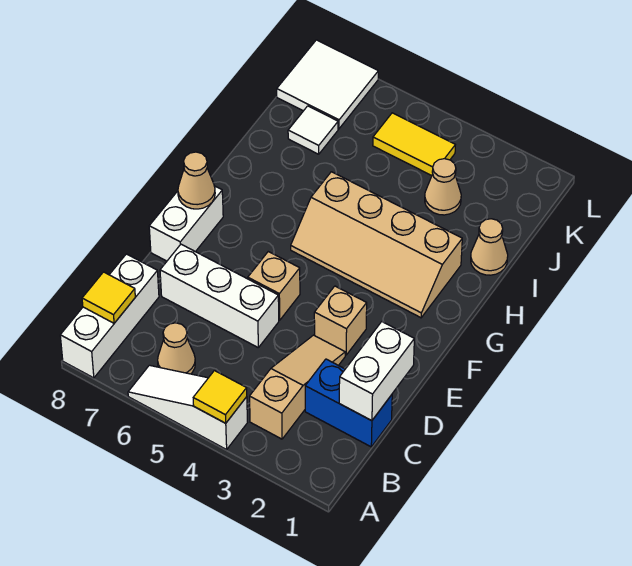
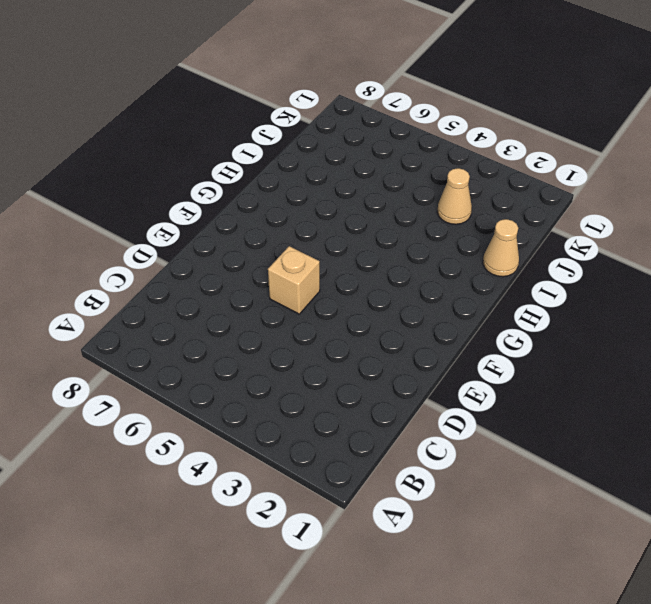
none -> white slope A4:A6 level 1 top 4
none -> white brick A8:C8 level 1
none -> tan slope B3:D3 level 1 top B

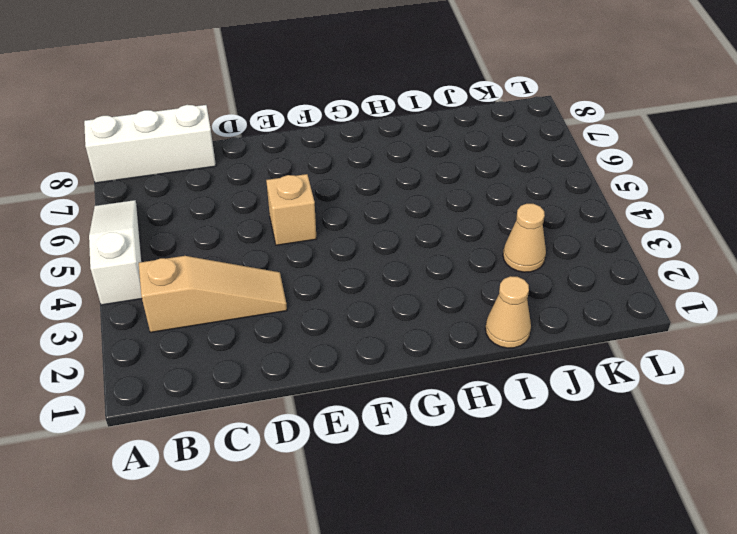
none -> tan cone B6 level 1
none -> blue brick C1:C2 level 1
none -> white brick D5:D7 level 1

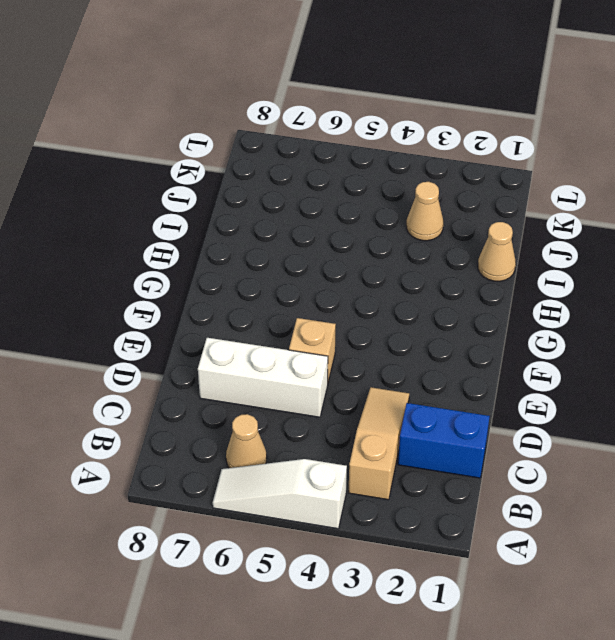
none -> white brick A8:C8 level 1
none -> tan brick E3 level 1
none -> white brick E8:F8 level 1

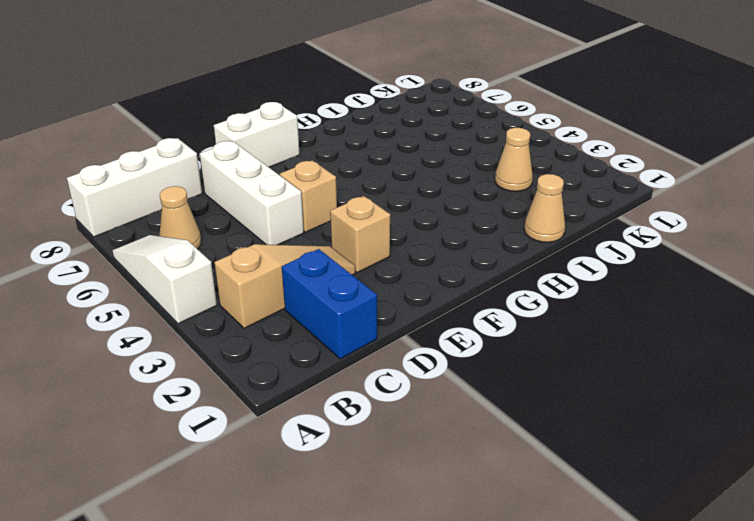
none -> tan slope G2:H5 level 1 top H
none -> white tile J7 level 1
none -> yellow tile K4:K5 level 1

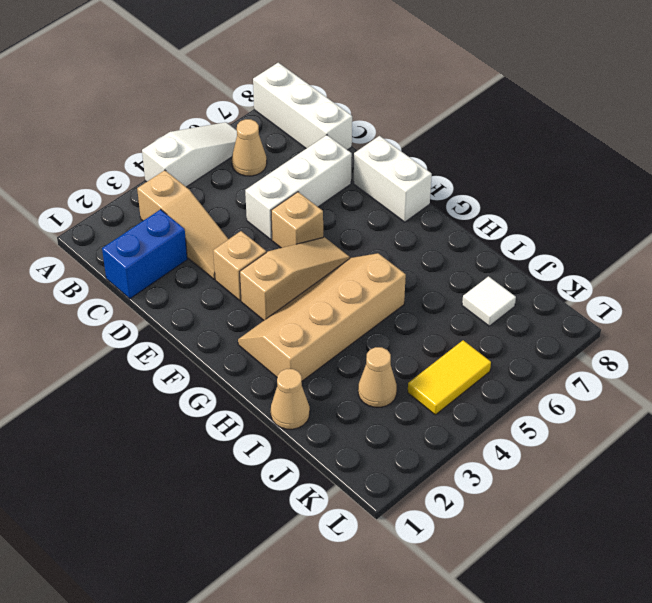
tan slope F3:F5 level 1 top 3 -> none
none -> white tile K7:L8 level 1
none -> yellow tile A4 level 2
none -> yellow tile B8 level 2

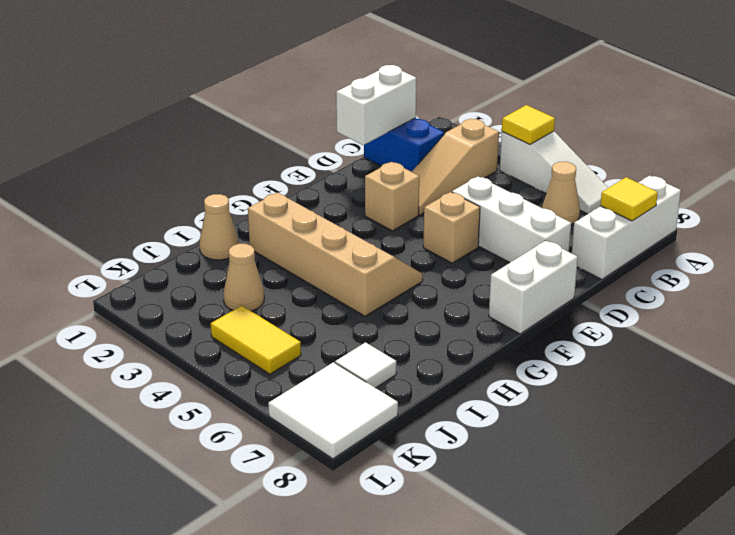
none -> tan cone F8 level 2

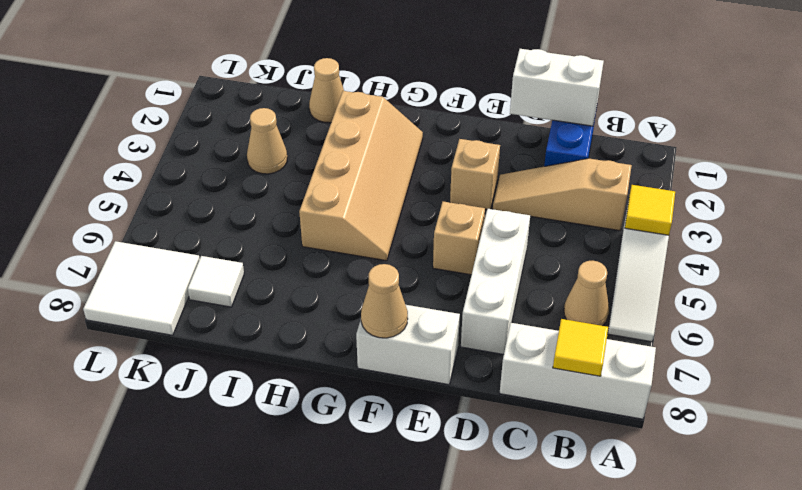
none -> yellow tile K4:K5 level 1

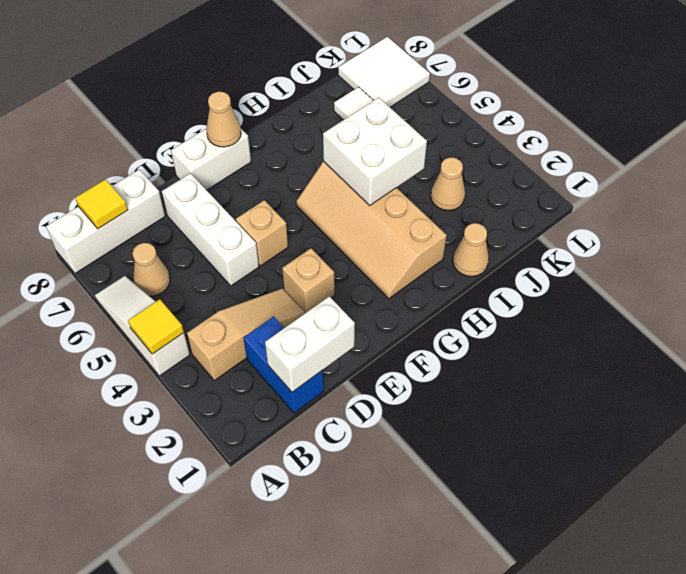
white brick H4:I5 level 2 -> none
none -> yellow tile K4:K5 level 1

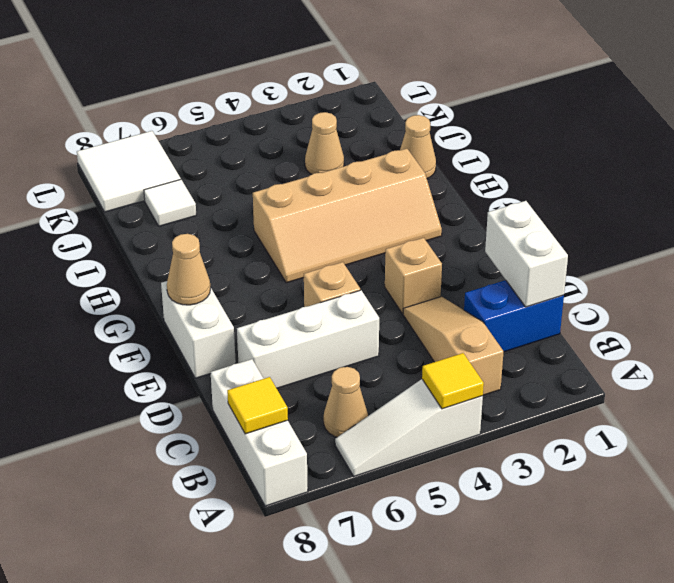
none -> yellow tile K4:K5 level 1

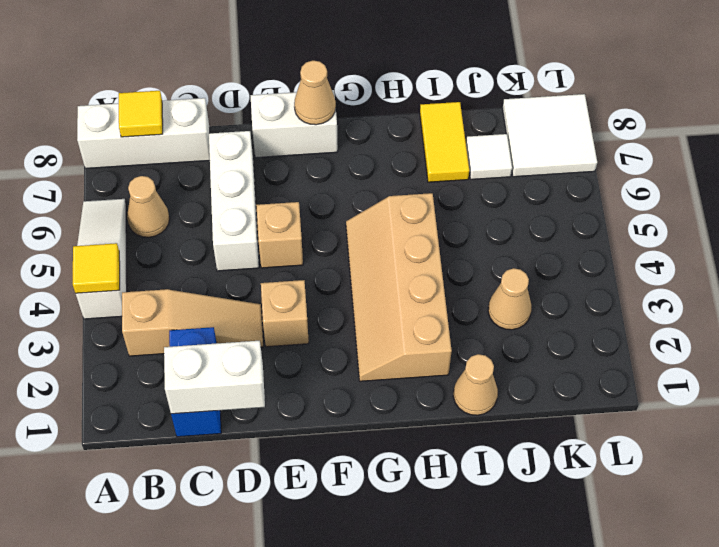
yellow tile I7:I8 level 1 -> yellow tile K4:K5 level 1

